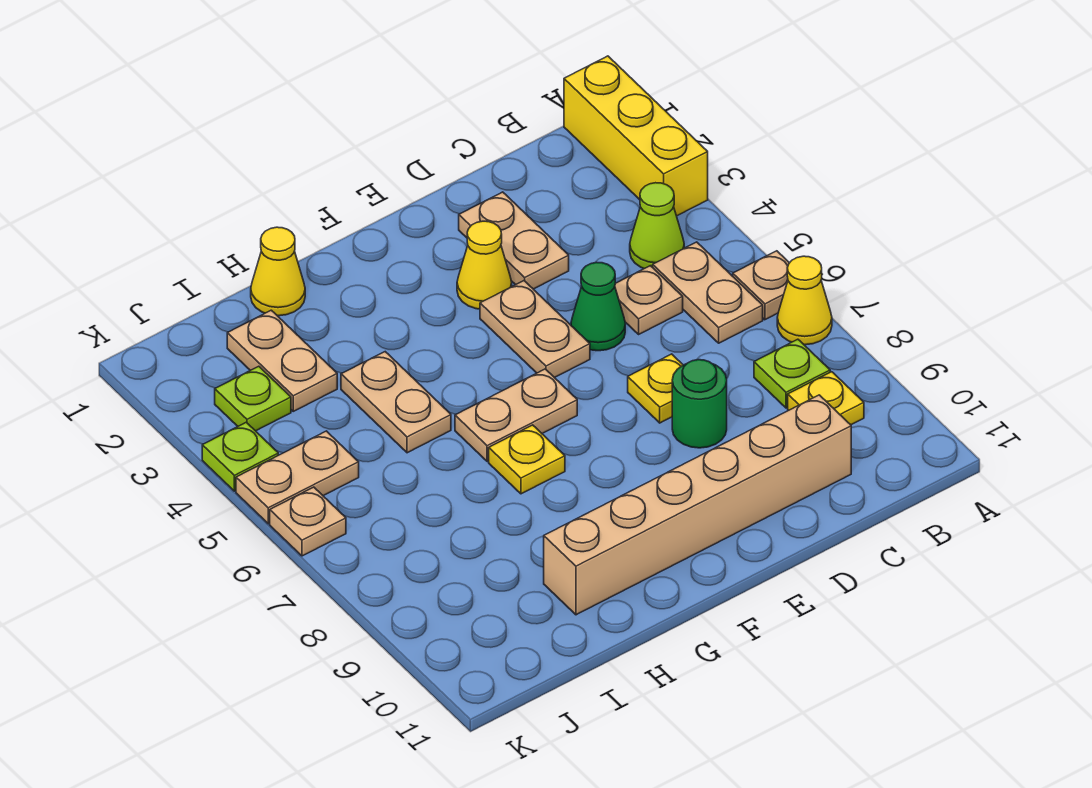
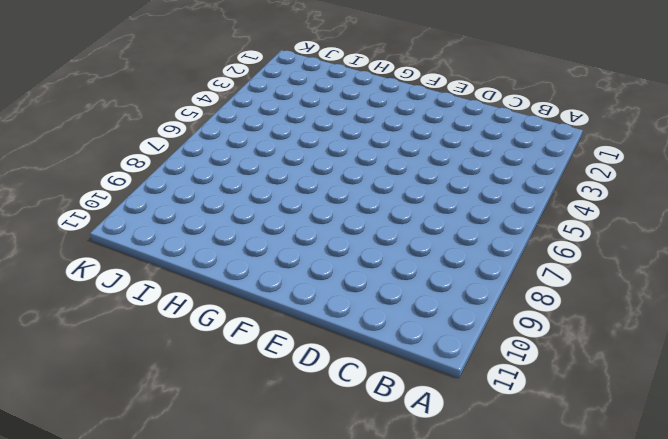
none -> yellow brick A1:A3 level 1
none -> tan plate A6 level 1
none -> yellow cone A7 level 1

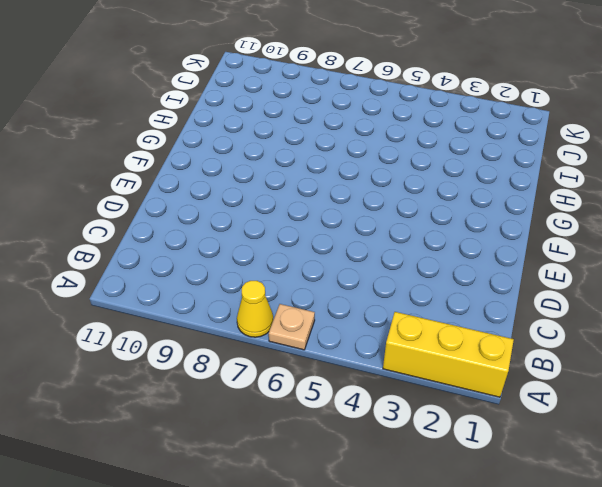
none -> lime cone B4 level 1
none -> tan plate B5:B6 level 1
none -> lime plate B8 level 1

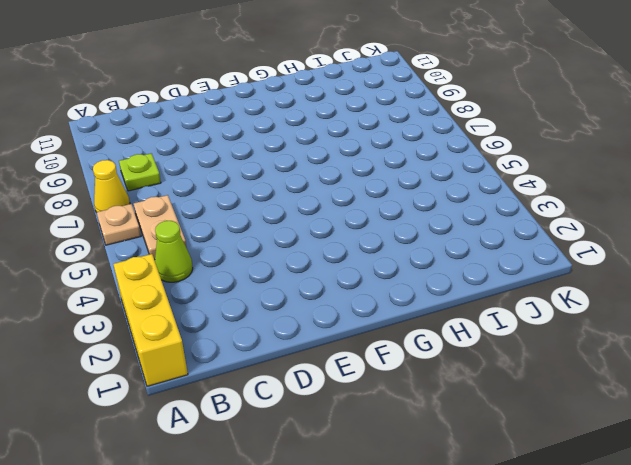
none -> yellow plate B9 level 1
none -> tan plate C5 level 1
none -> tan brick C10:H10 level 1

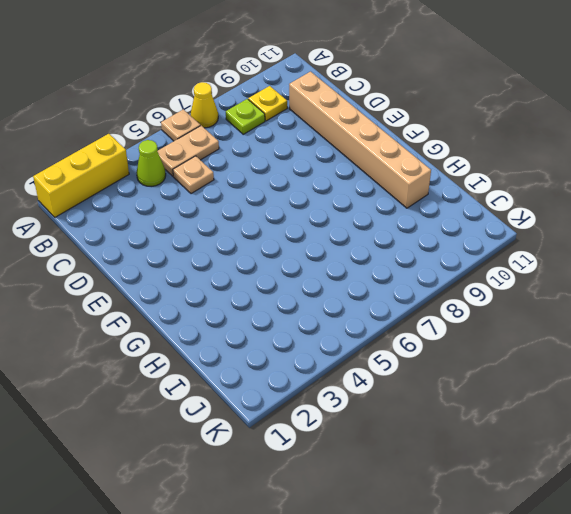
none -> tan plate D2:D3 level 1
none -> green cone D5 level 1
none -> yellow plate D7 level 1

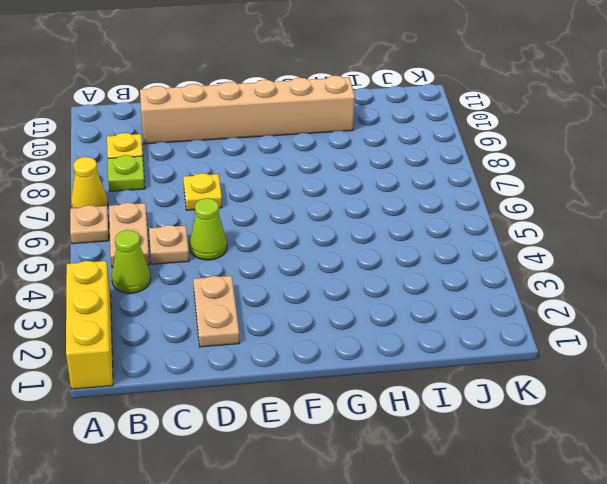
lime cone D5 level 1 -> green cone D5 level 1
none -> green round brick D8 level 1
none -> yellow cone E3 level 1
none -> tan plate E4:E5 level 1

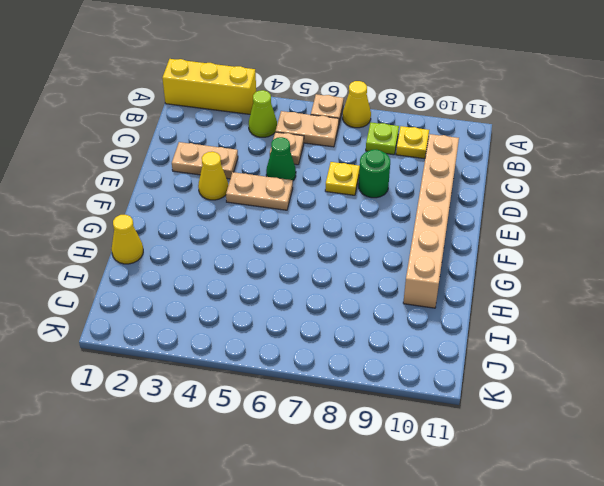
none -> tan plate F6:G6 level 1
none -> yellow plate G7 level 1
none -> tan plate H4:H5 level 1

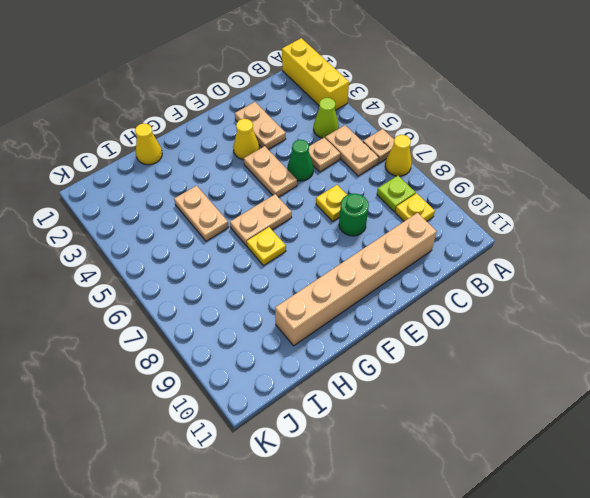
none -> tan plate I2:I3 level 1
none -> lime plate J3 level 1
none -> tan plate J5:K5 level 1

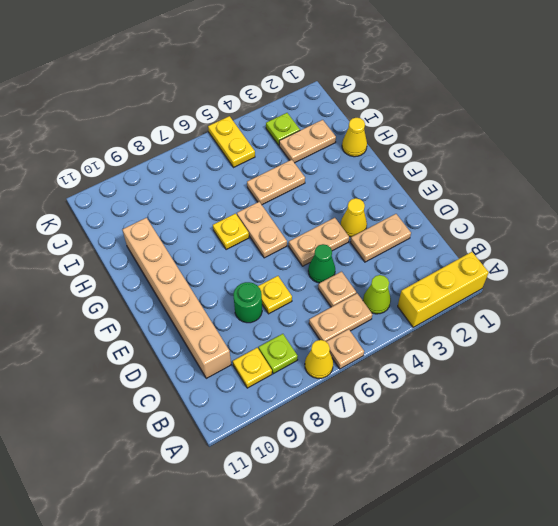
yellow plate J5:K5 level 1 -> tan plate J5:K5 level 1
none -> lime plate K4 level 1
none -> tan plate K6 level 1

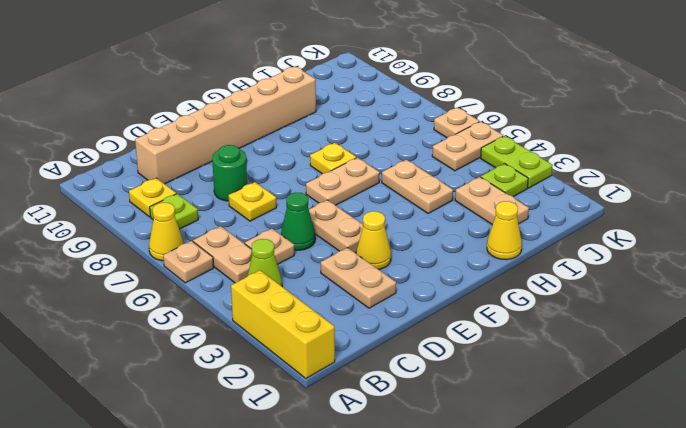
lime plate K3:K4 level 1 -> lime plate K4 level 1

